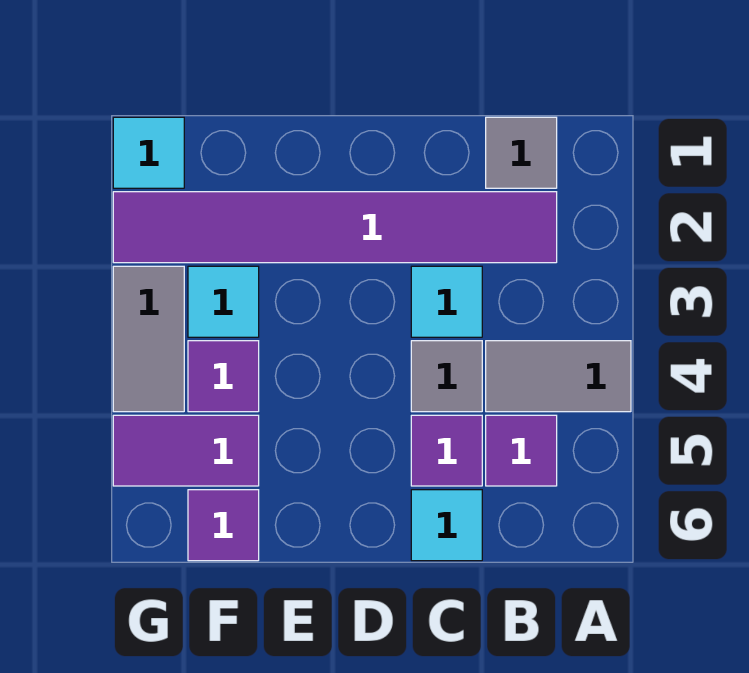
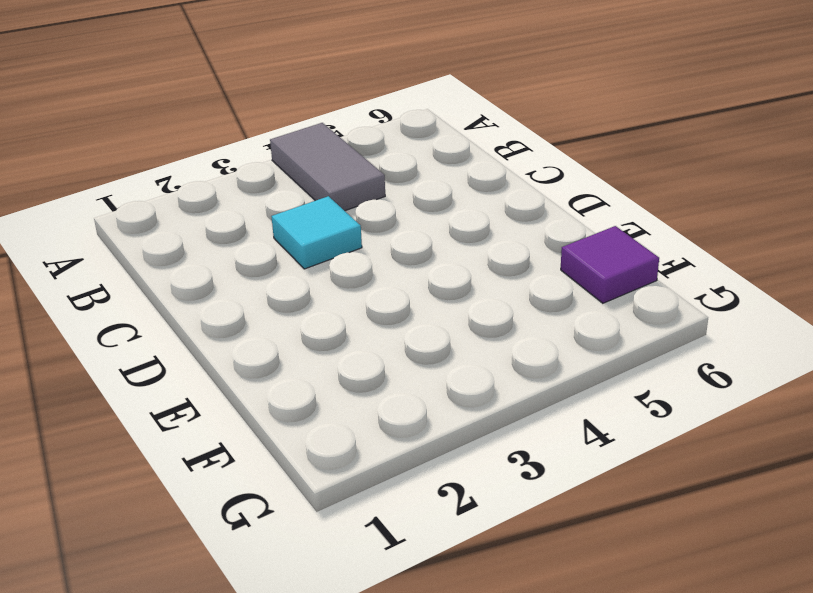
none -> grey tile B1 level 1
none -> purple tile B2:G2 level 1
none -> purple tile B5 level 1

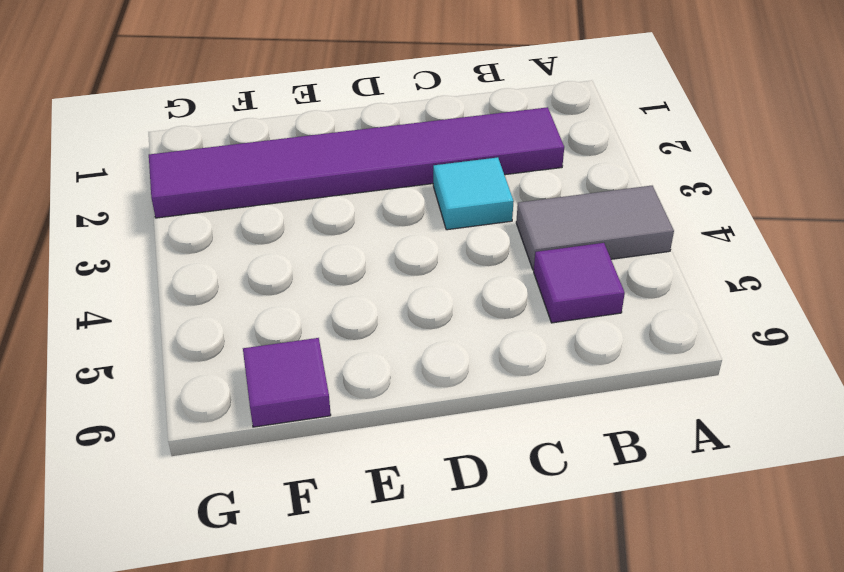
none -> grey tile B1 level 1
none -> grey tile C4 level 1
none -> purple tile C5 level 1

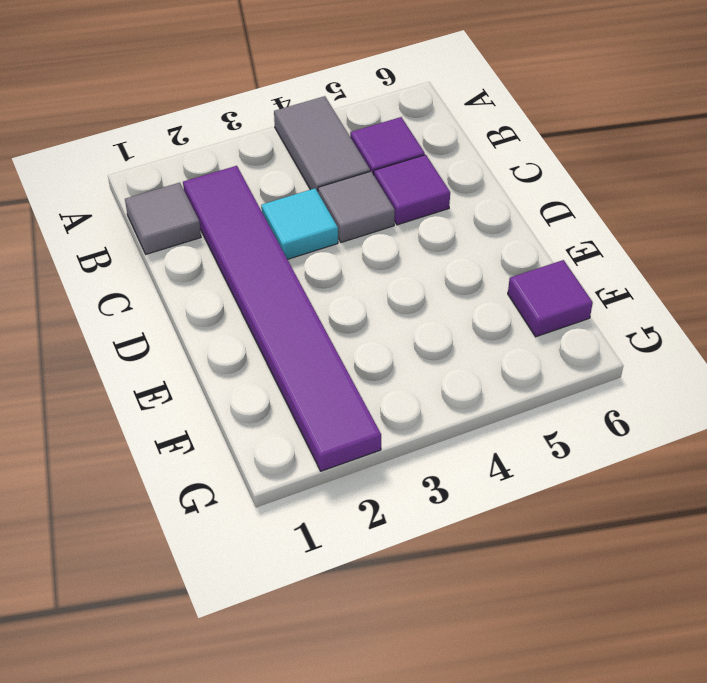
none -> cyan tile C6 level 1
none -> cyan tile F3 level 1
none -> purple tile F4 level 1

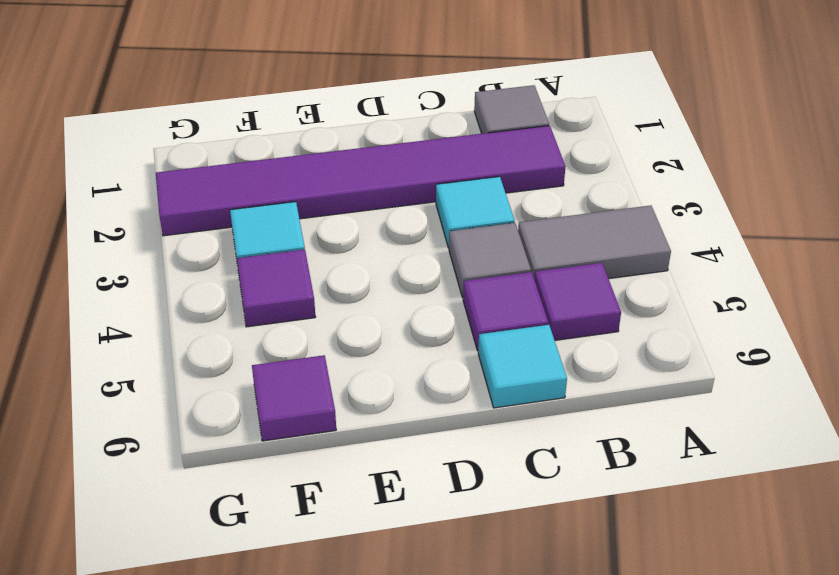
none -> purple tile F5:G5 level 1
none -> cyan tile G1 level 1
none -> grey tile G3:G4 level 1

